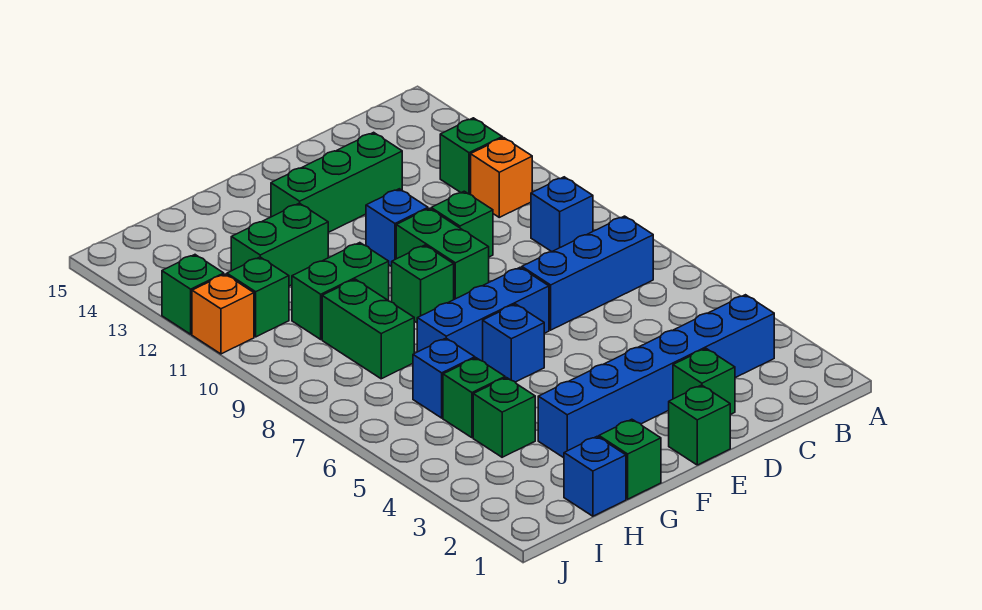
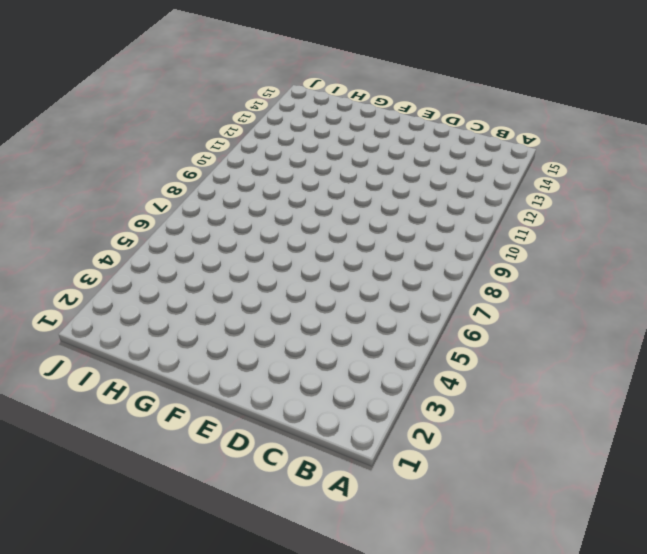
none -> blue brick B3:G3 level 1
none -> blue brick B7:D7 level 1
none -> blue brick B9 level 1

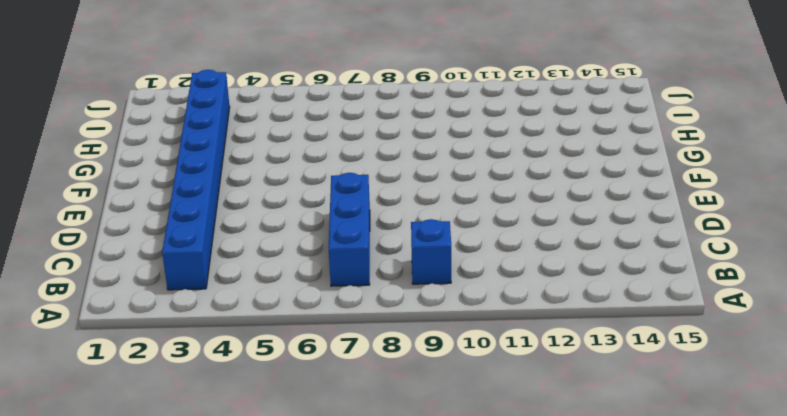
blue brick B3:I3 level 1 -> blue brick B3:G3 level 1
none -> orange brick B11 level 1
none -> green brick B12 level 1
none -> green brick D2 level 1

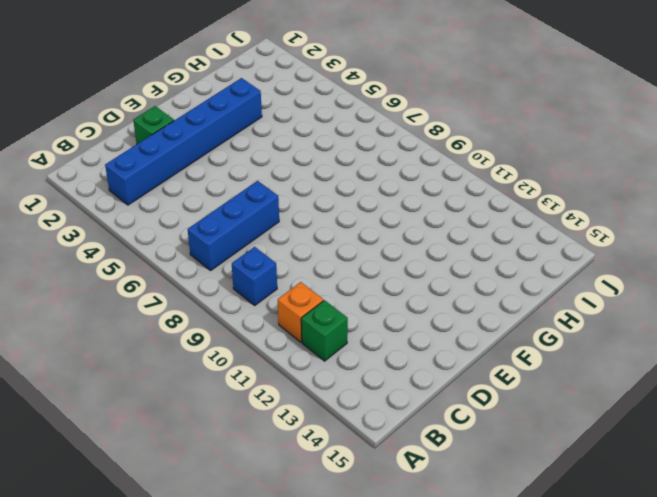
none -> green brick D10 level 1
none -> green brick D13:F13 level 1
none -> green brick E1 level 1

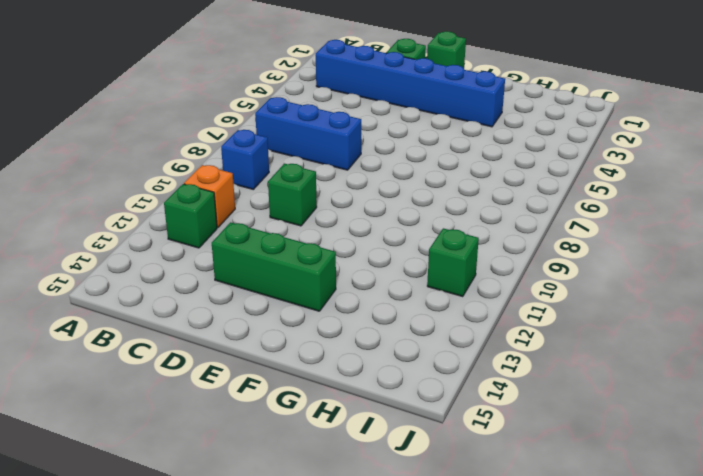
none -> blue brick E7:G7 level 1
none -> green brick E9:E10 level 1
none -> blue brick E11 level 1

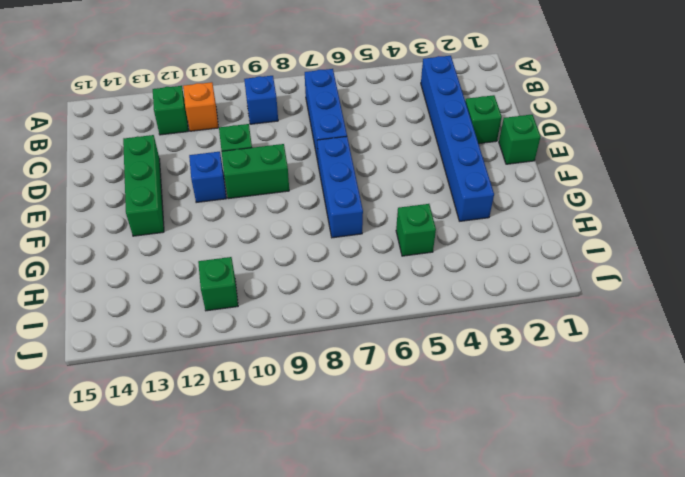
none -> blue brick F6 level 1
none -> green brick F9 level 1
none -> green brick G1 level 1

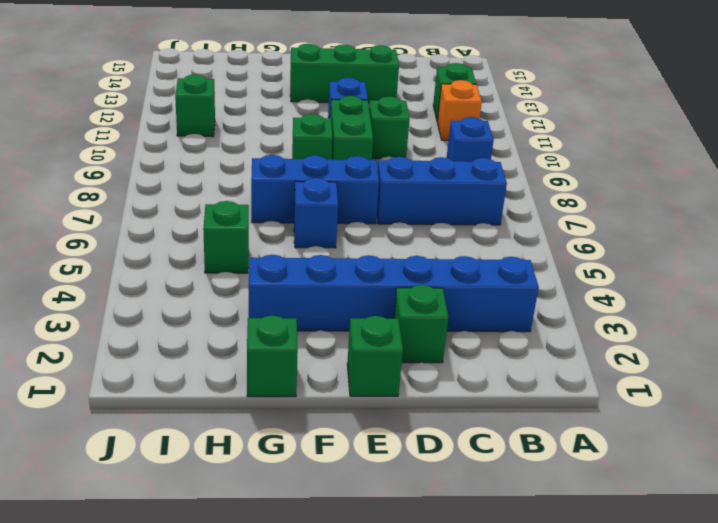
none -> green brick G10:H10 level 1
none -> green brick G12:H12 level 1
none -> blue brick H1 level 1

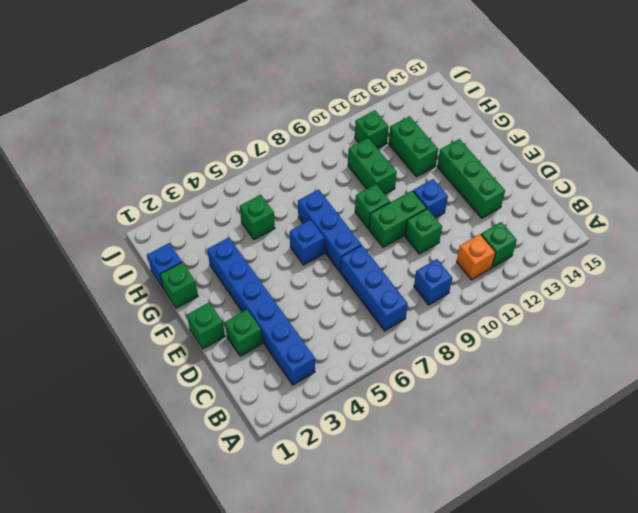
none -> green brick H4 level 1
none -> blue brick H6 level 1
none -> green brick H8:H9 level 1

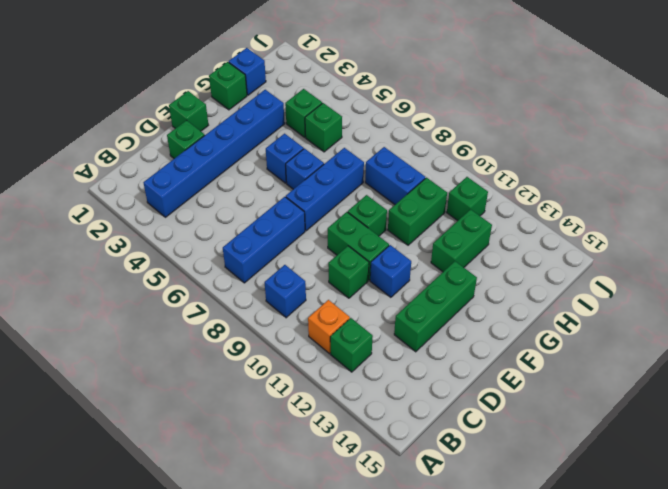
blue brick F5 level 1 -> blue brick H6 level 1
blue brick H8:H9 level 1 -> green brick H8:H9 level 1
none -> orange brick J11 level 1
none -> green brick J12 level 1

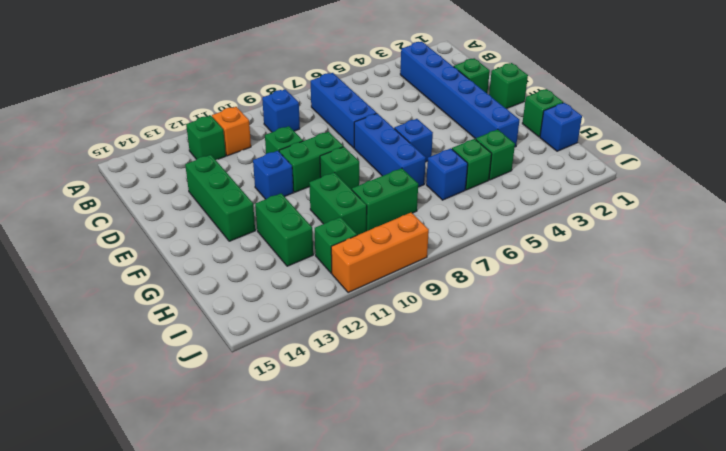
orange brick J9:J11 level 1 -> orange brick J11 level 1
none -> green brick J12 level 1

